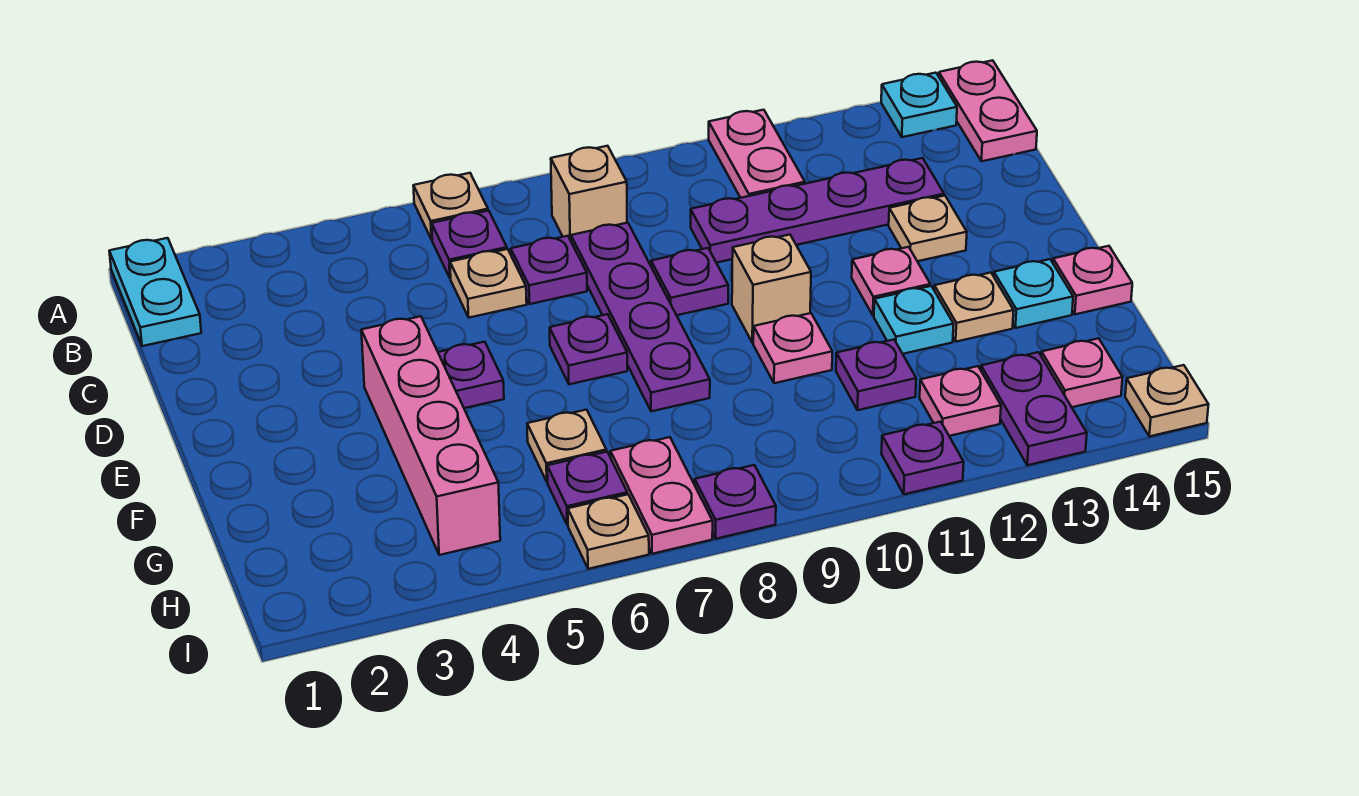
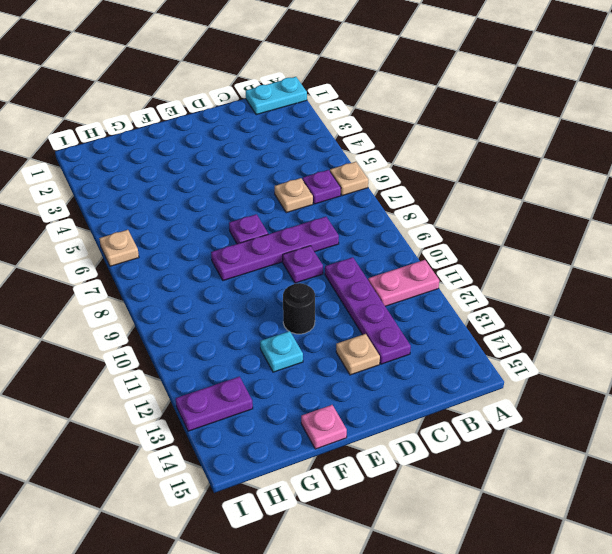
black round brick E11 level 1 -> none
none -> cyan plate A14 level 1
none -> pink plate A15:B15 level 1
none -> tan brick B8 level 1
none -> purple plate C7 level 1

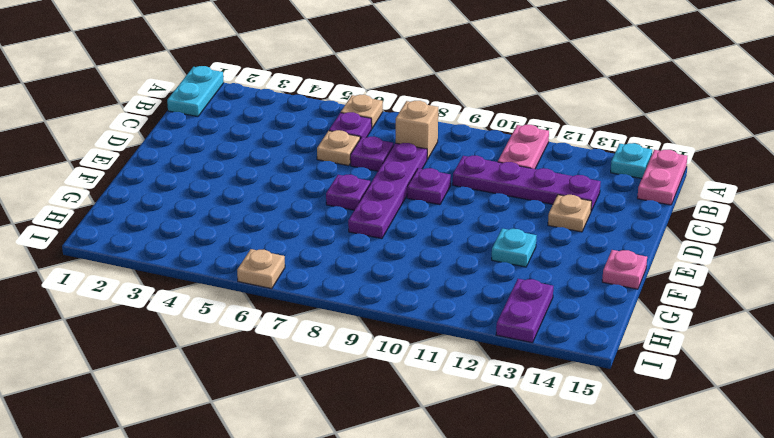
none -> pink brick E4:H4 level 1
none -> purple plate E5 level 1
none -> tan brick E10 level 1
none -> pink plate E12 level 1

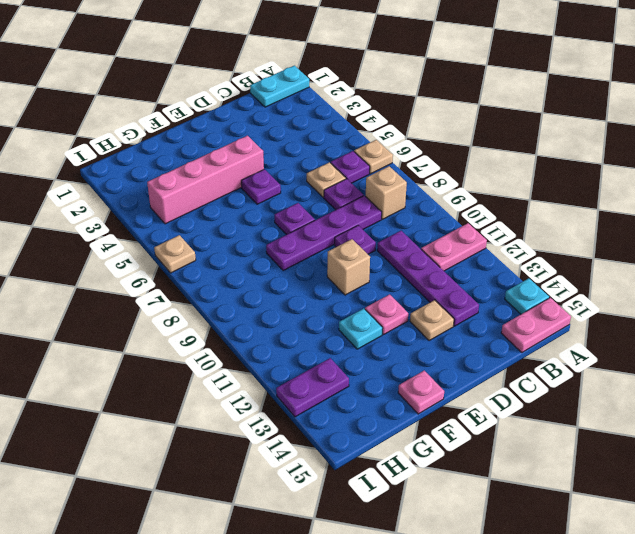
none -> pink plate F10 level 1
none -> tan plate F13 level 1
none -> cyan plate F14 level 1
none -> tan plate G6 level 1

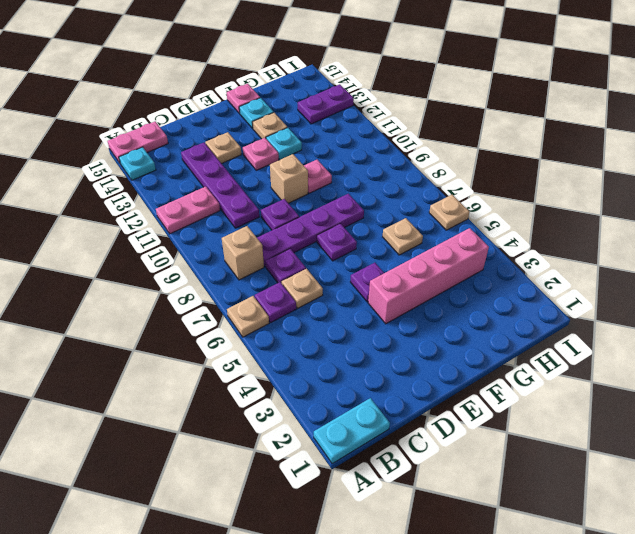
none -> purple plate G11 level 1
none -> purple plate H6 level 1
none -> pink plate H7:I7 level 1
none -> pink plate H12 level 1

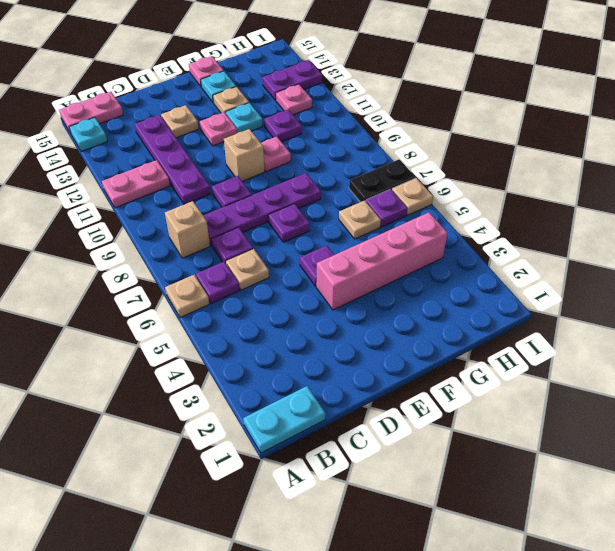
black plate H7:I7 level 1 -> pink plate H7:I7 level 1
none -> pink plate H14 level 1
none -> purple plate I8 level 1
none -> purple plate I11 level 1
none -> tan plate I15 level 1

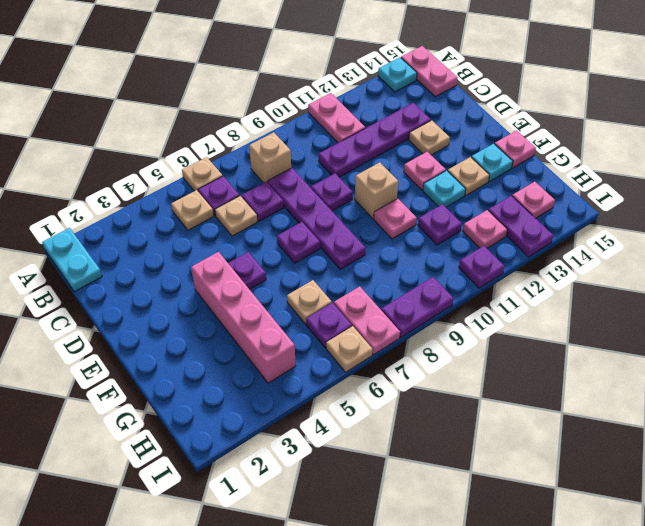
tan plate B5 level 1 -> tan plate I15 level 1
purple plate I8:I9 level 1 -> purple plate I8 level 1

